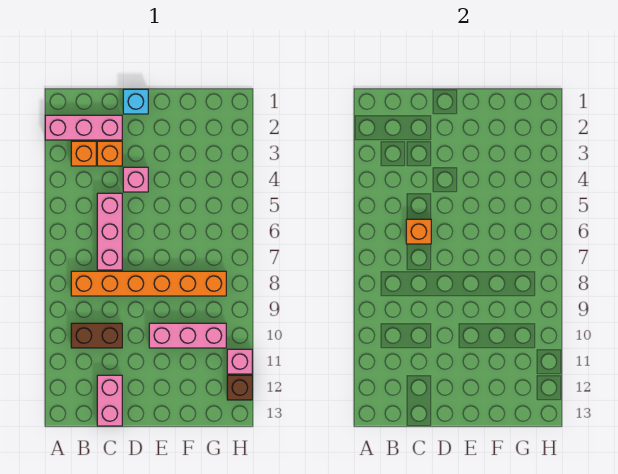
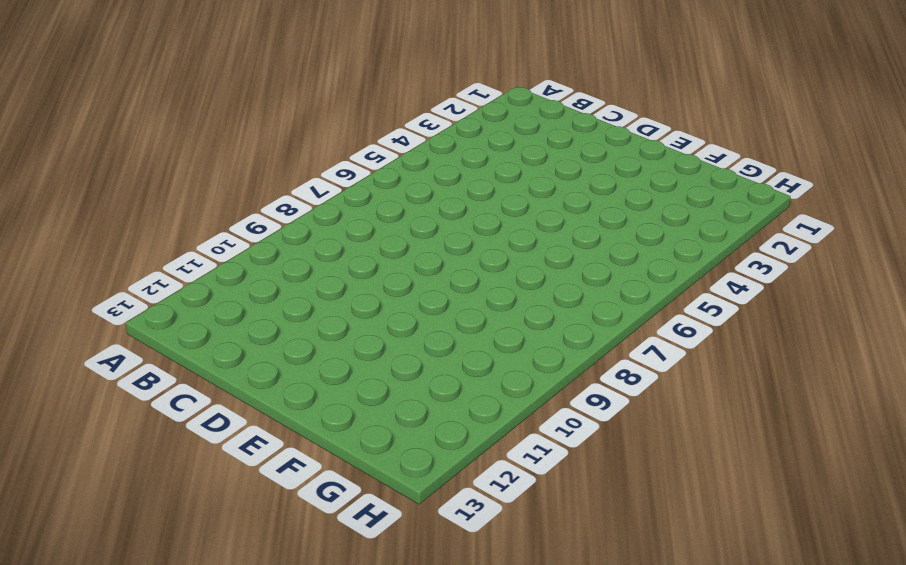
none -> pink brick A2:C2 level 1
none -> orange brick B3 level 1
none -> orange brick B8:G8 level 1

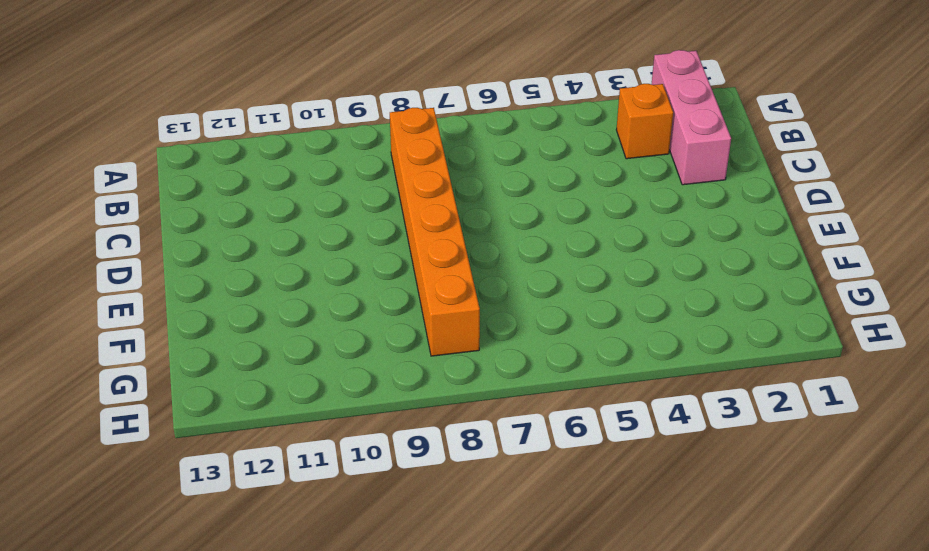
none -> brown brick B10:C10 level 1
none -> orange brick C3 level 1
none -> pink brick C5:C7 level 1

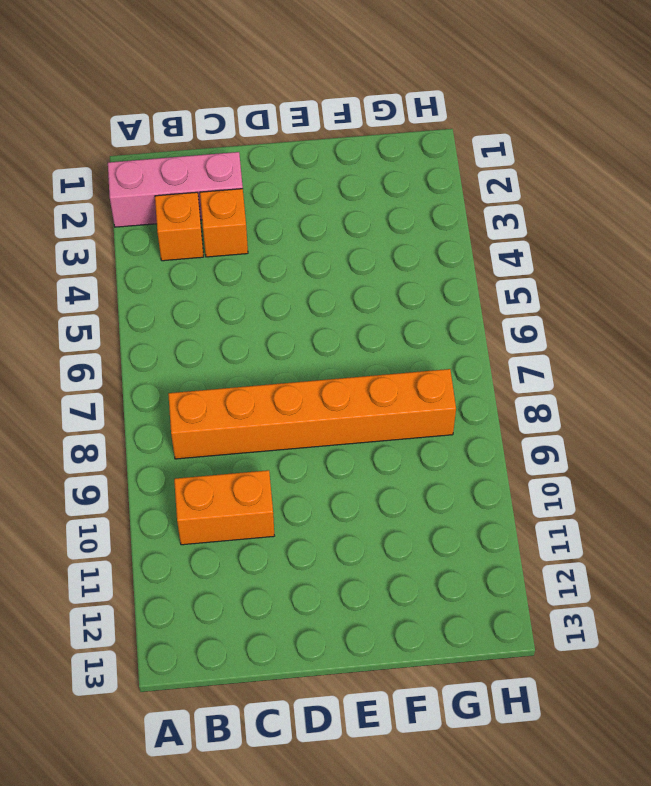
orange brick B10:C10 level 1 -> brown brick B10:C10 level 1
none -> pink brick C5:C7 level 1
none -> pink brick C12:C13 level 1
none -> cyan brick D1 level 1

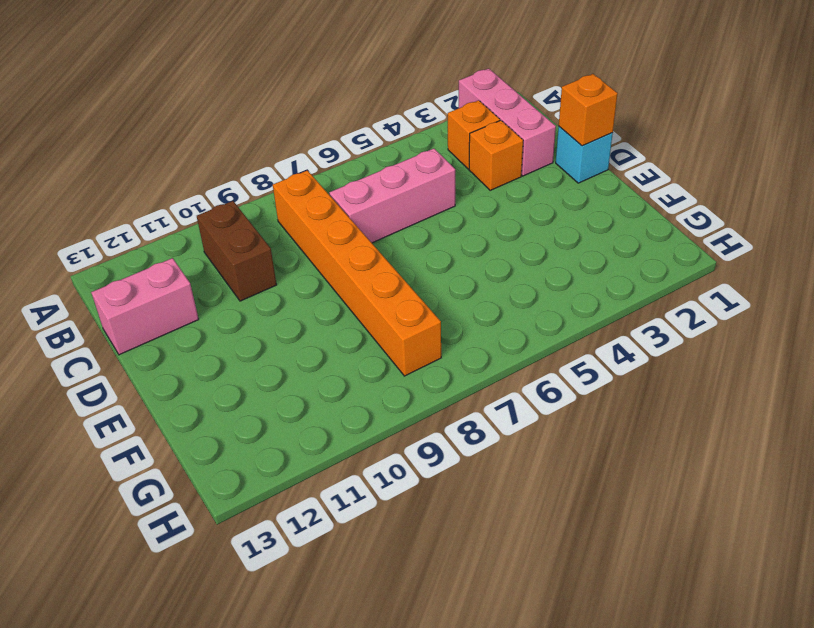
orange brick D1 level 2 -> orange brick C6 level 2
none -> pink brick D4 level 1
none -> pink brick E10:G10 level 1
none -> pink brick H11 level 1

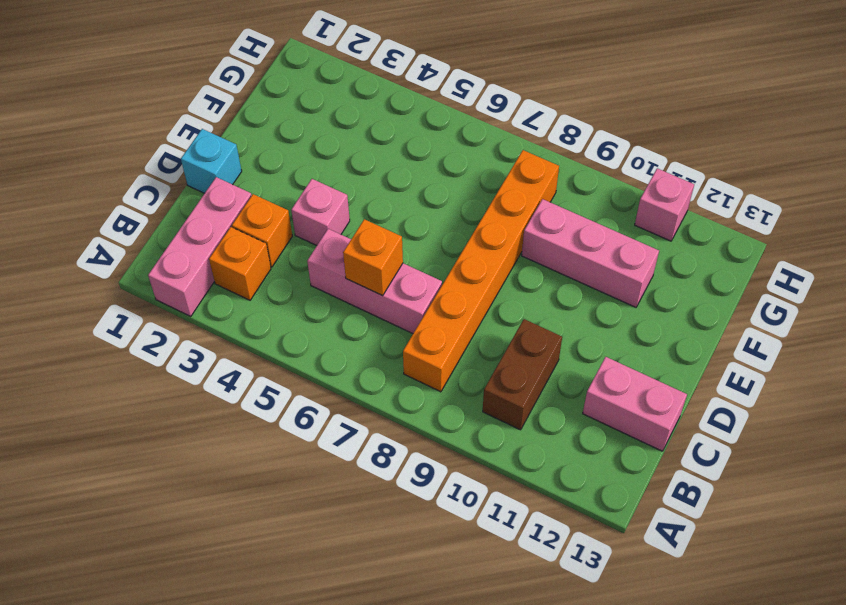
pink brick F9:F11 level 1 -> pink brick E10:G10 level 1
none -> brown brick H12 level 1

